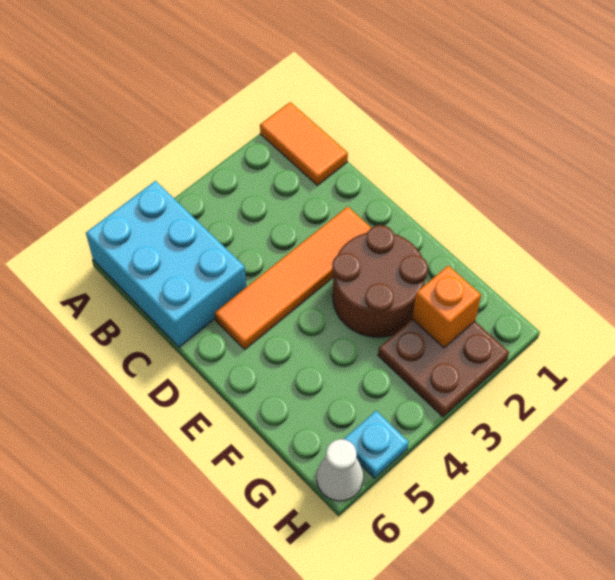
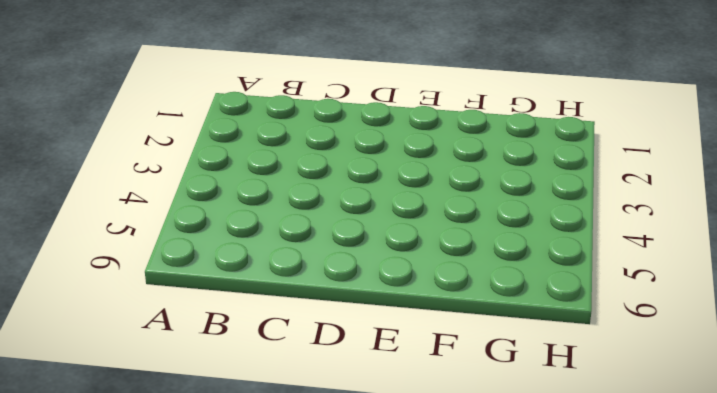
none -> orange tile A1:B1 level 1
none -> cyan brick A5:C6 level 1

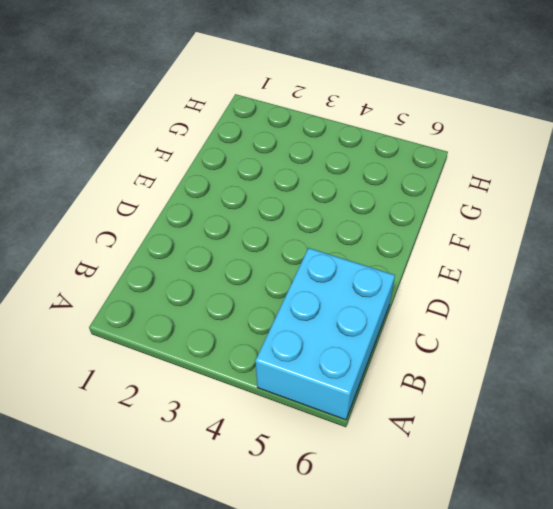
none -> orange tile A1:B1 level 1
none -> orange tile D2:D5 level 1

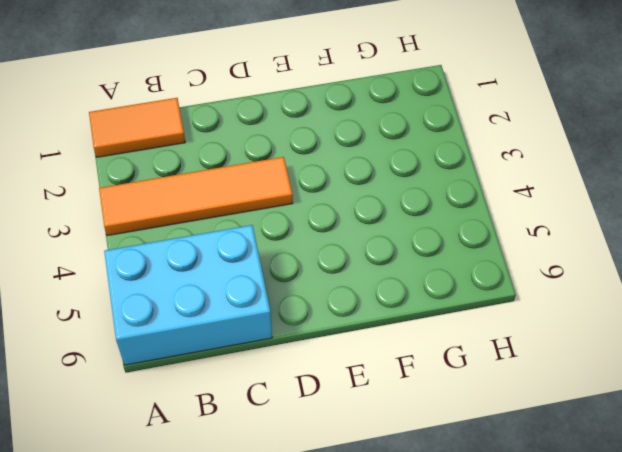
orange tile A3:D3 level 1 -> orange tile D2:D5 level 1
none -> brown round brick E2:F3 level 1
none -> brown plate G2:H3 level 1

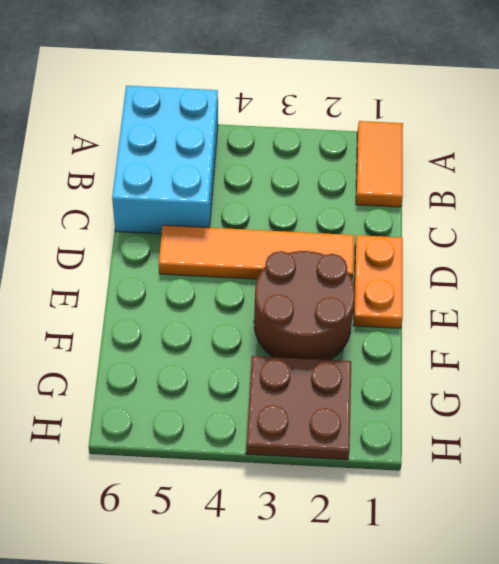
orange plate D1:E1 level 1 -> none
none -> cyan plate H5 level 1
none -> white cone H6 level 1

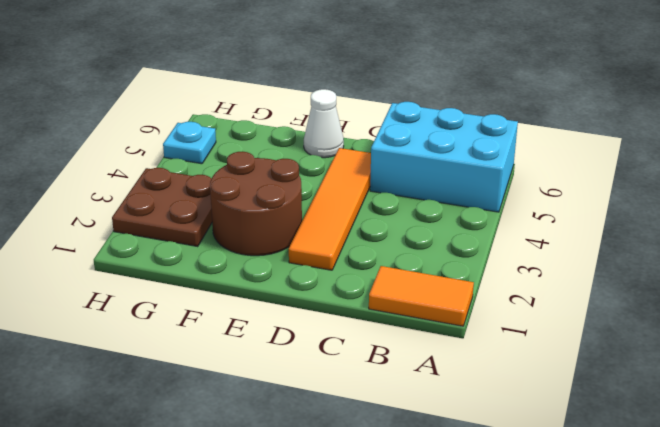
white cone E6 level 1 -> white cone H6 level 1
none -> orange brick G2 level 2

